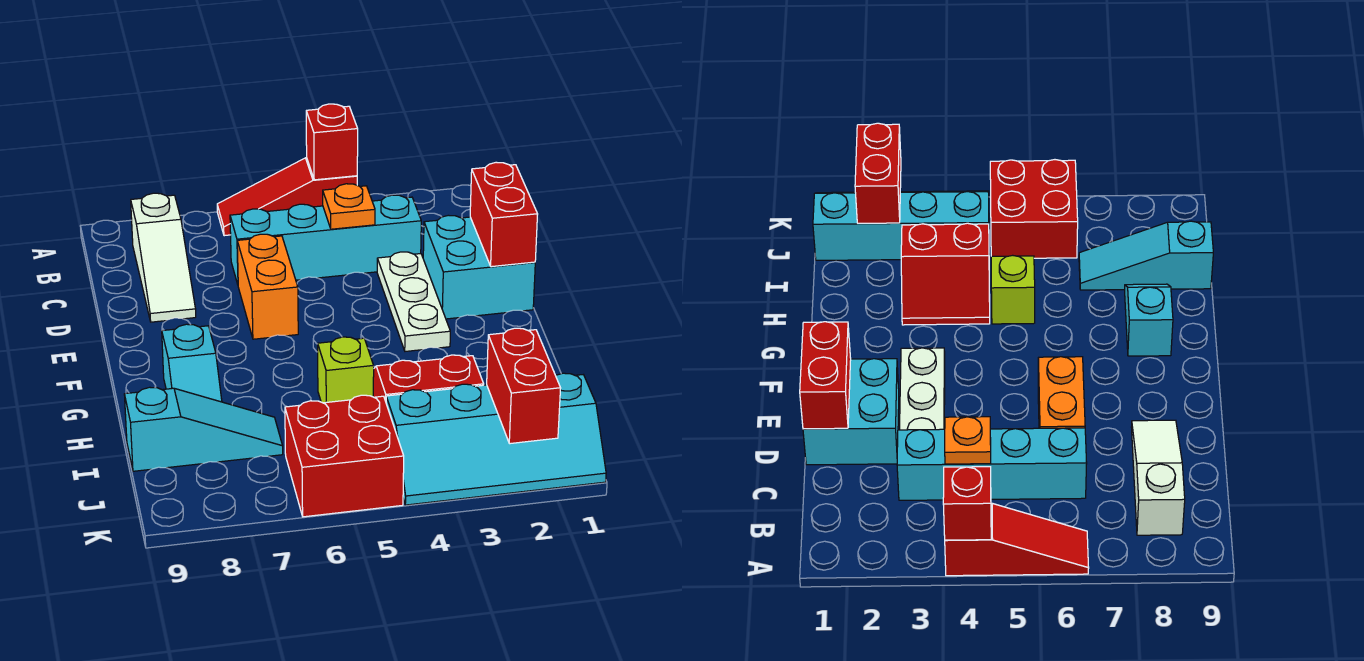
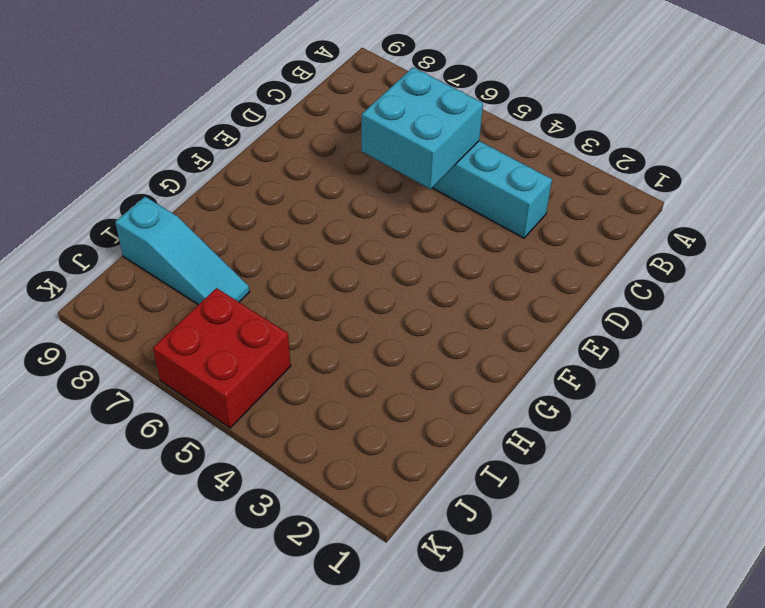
cyan brick C5:D6 level 2 -> cyan brick D1:E2 level 1
none -> red slope A4:A6 level 1 top 4
none -> white slope B8:D8 level 1 top B
none -> white plate D3:F3 level 1

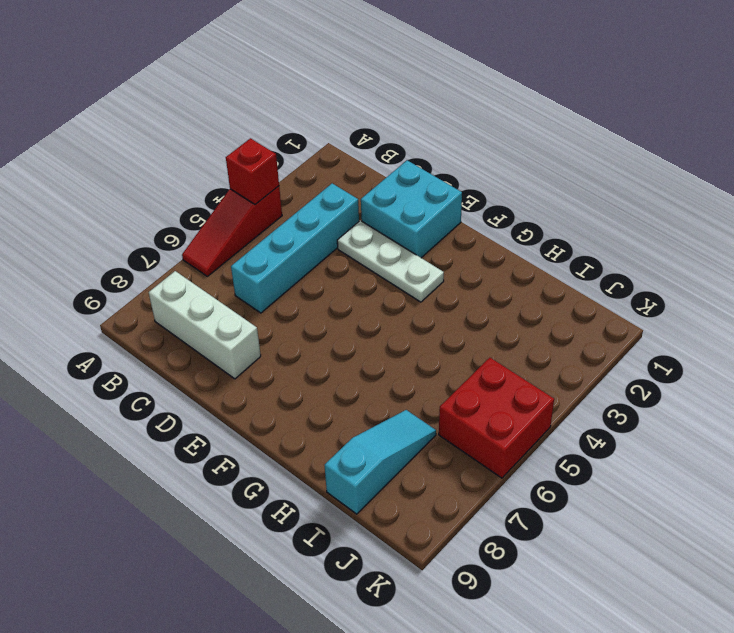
white brick B8:D8 level 1 -> white slope B8:D8 level 1 top B
none -> orange brick D6:E6 level 1
none -> cyan slope G8:H8 level 1 top G
none -> red slope H3:I4 level 1 top I

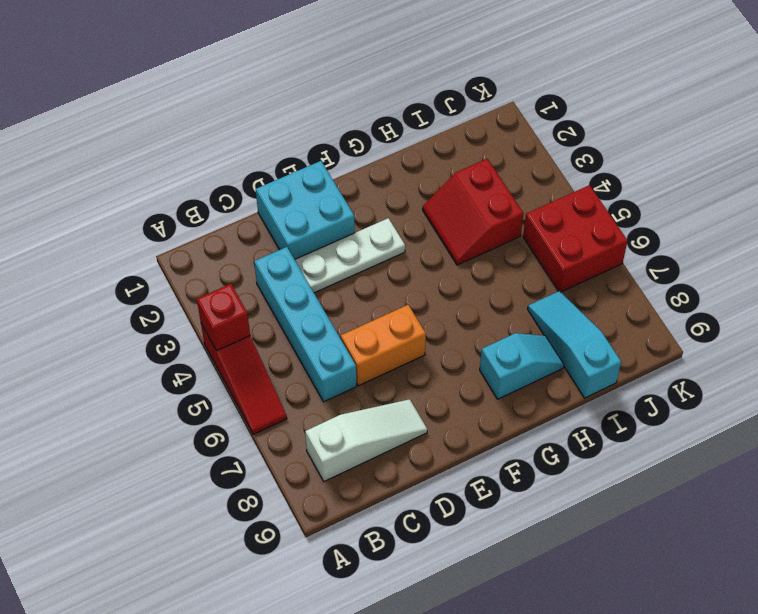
none -> lime brick H5 level 1
none -> cyan slope J1:K4 level 1 top J
none -> orange plate C4 level 2

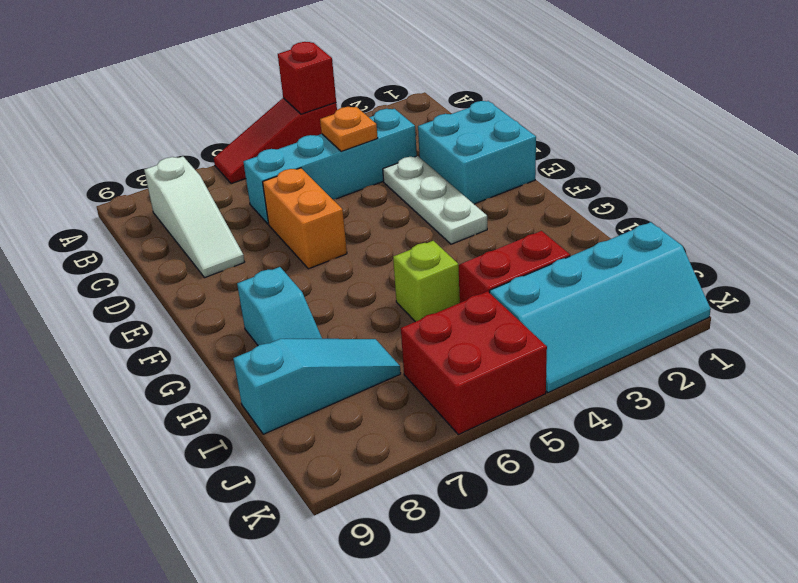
none -> red brick D1:E1 level 2
none -> red brick J2:K2 level 2

